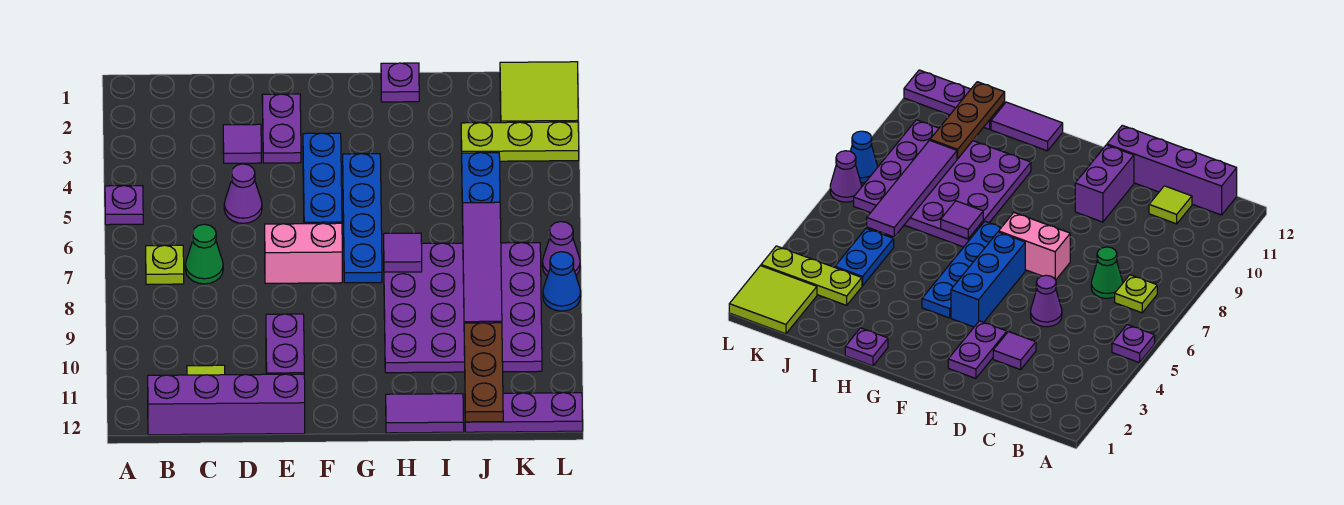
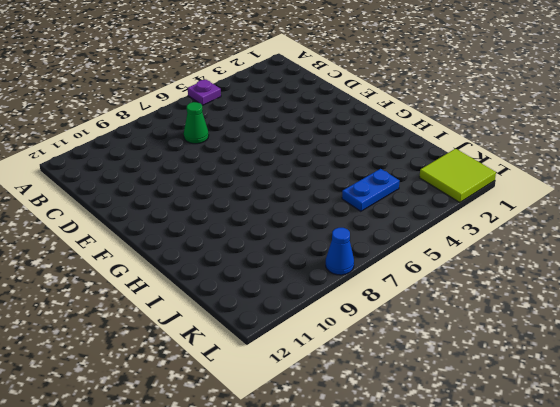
none -> lime plate B7 level 1
none -> purple brick B12:E12 level 1
none -> lime tile C11 level 1

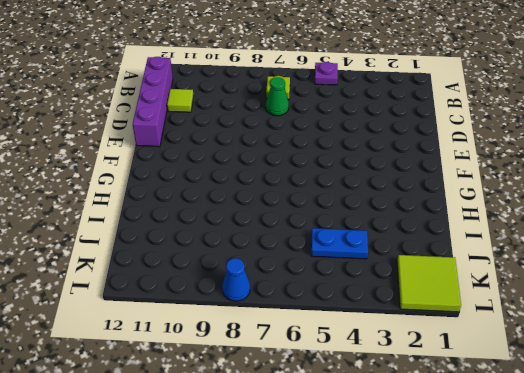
none -> purple tile D3 level 1
none -> purple cone D5 level 1
none -> purple plate E2:E3 level 1

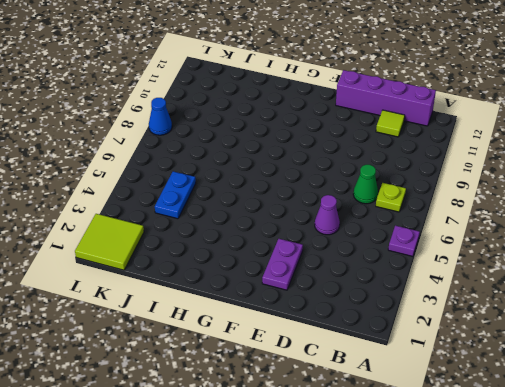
none -> purple tile D3 level 1
none -> pink brick E7:F7 level 1
none -> purple brick E10:E11 level 1

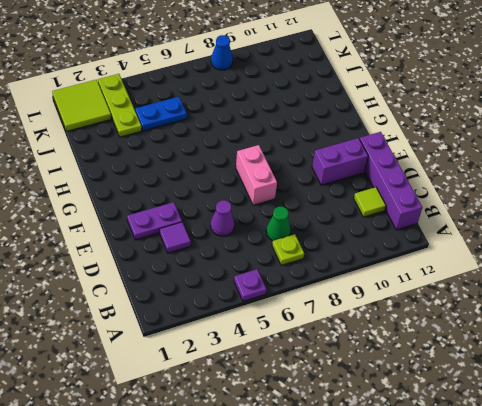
none -> blue brick F4:F6 level 1
none -> blue plate G4:G7 level 1
none -> purple plate H1 level 1

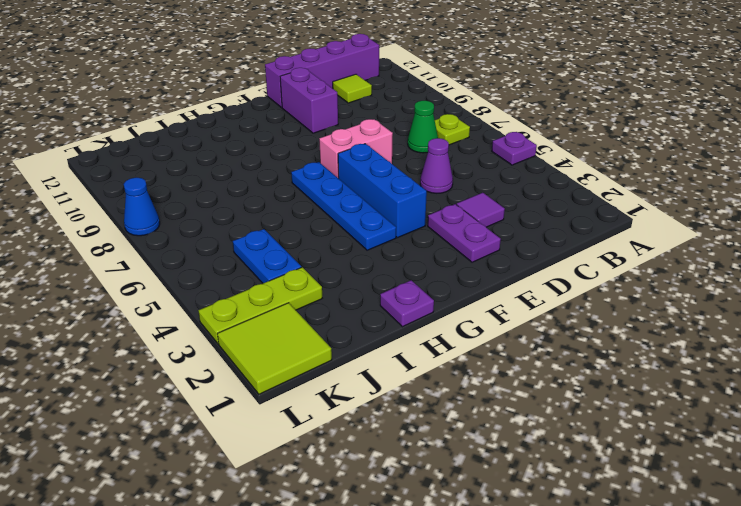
none -> purple plate H7:K10 level 1
none -> purple tile H12:I12 level 1
none -> purple plate J12:L12 level 1

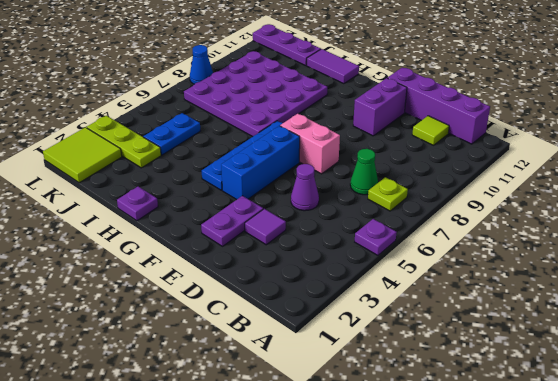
none -> purple cone L7 level 1
none -> purple tile H7 level 2
none -> purple tile J6:J9 level 2

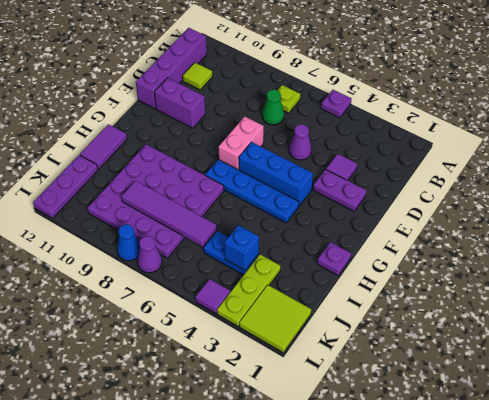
blue brick J4 level 2 -> none
purple tile L4 level 1 -> purple tile H7 level 2
none -> brown plate J10:J12 level 2

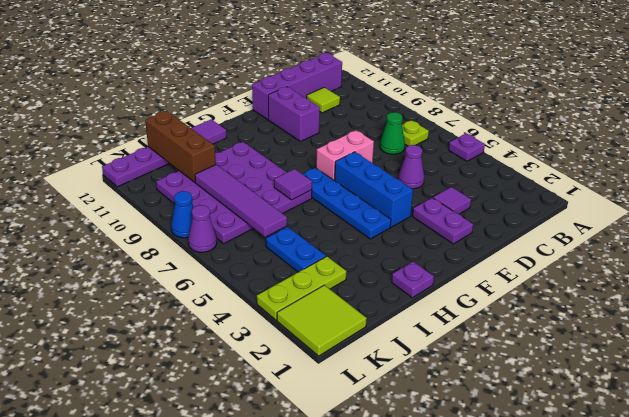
brown brick J10:J12 level 2 -> brown plate J10:J12 level 2

